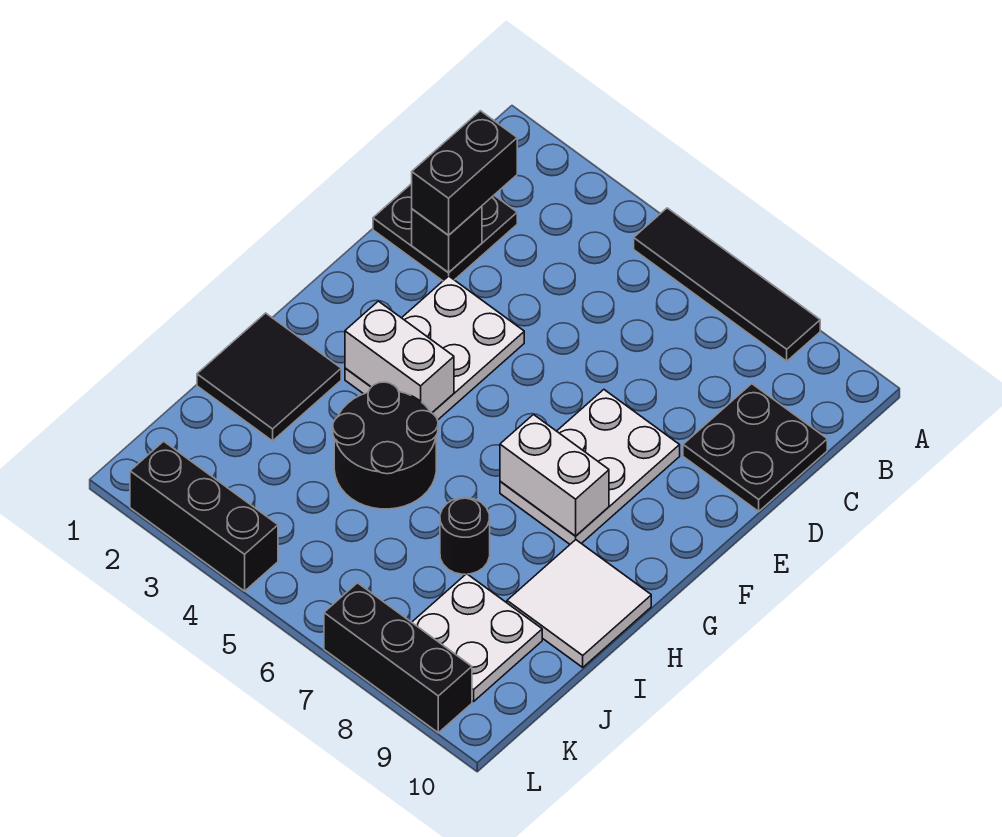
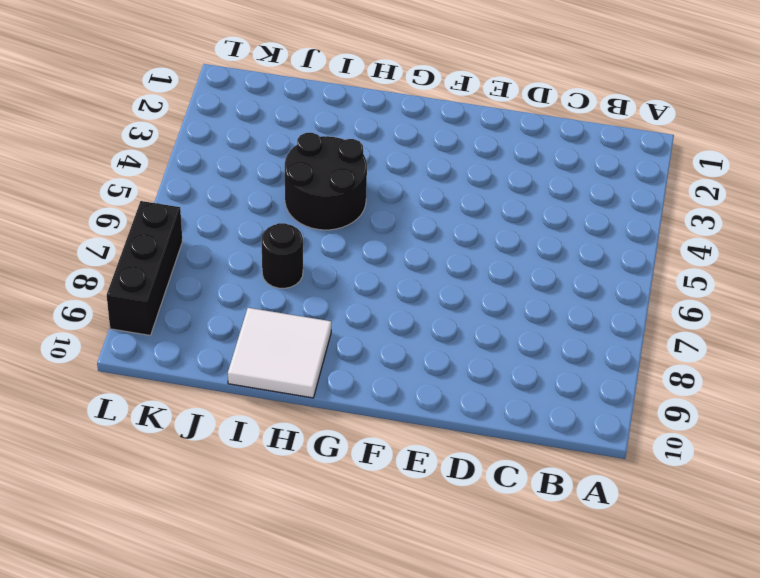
none -> black tile A5:A8 level 1
none -> black plate C1:D2 level 1
none -> black plate C9:D10 level 1

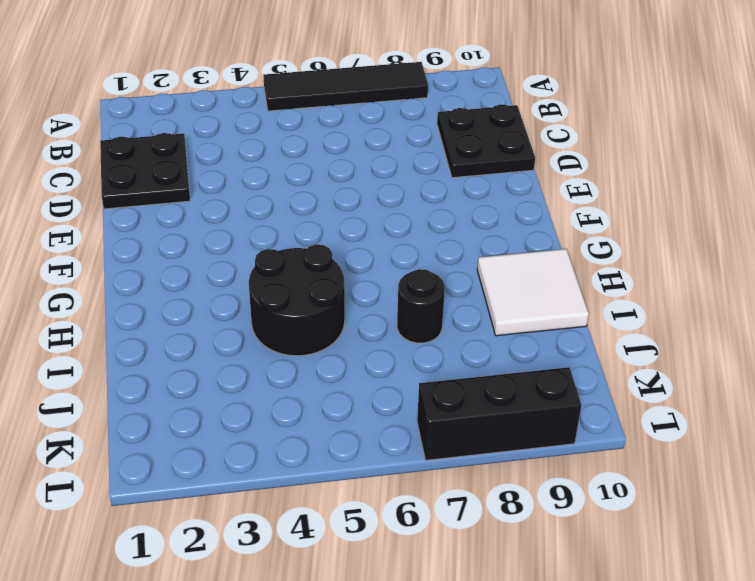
none -> white plate E3:G4 level 1
none -> white plate E7:G8 level 1
none -> black tile H1:I2 level 1

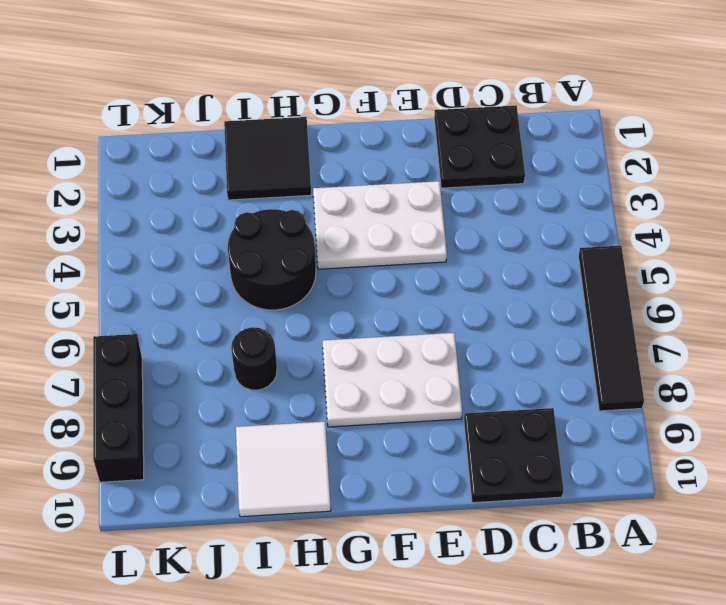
none -> white plate J8:K9 level 1
none -> black brick L2:L4 level 1
none -> black brick D2 level 2

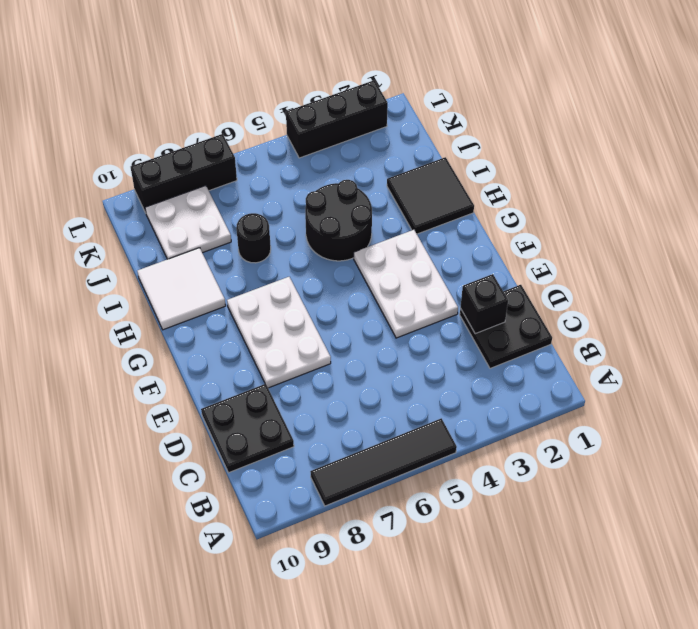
none -> white brick G3:G4 level 2
none -> white brick G7:G8 level 2
none -> black brick C2:D2 level 3

